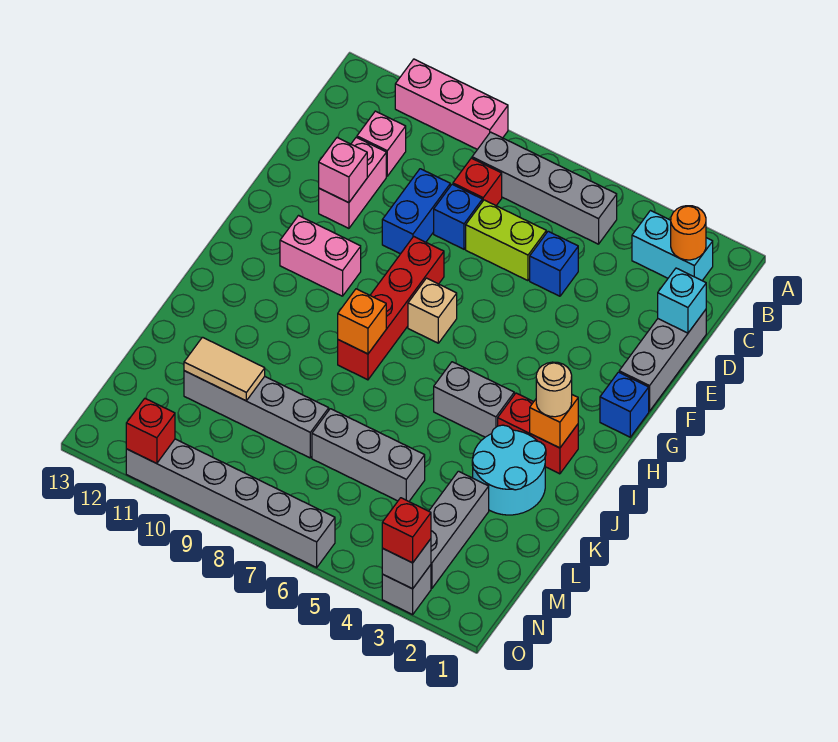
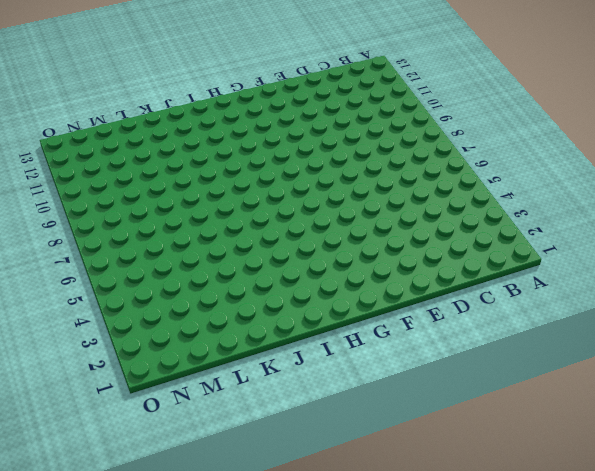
none -> pink brick A9:A11 level 1
none -> cyan brick B2:B3 level 1
none -> grey brick B5:B8 level 1
none -> red brick C8 level 1

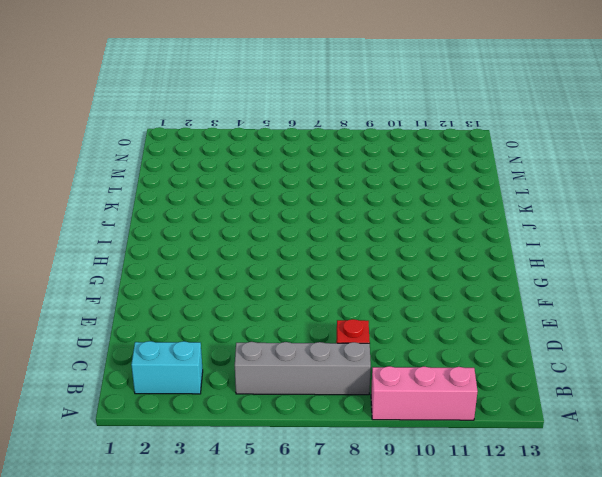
none -> pink brick C11 level 1
none -> grey brick D1:F1 level 1
none -> blue brick D5 level 1
none -> lime brick D6:D7 level 1

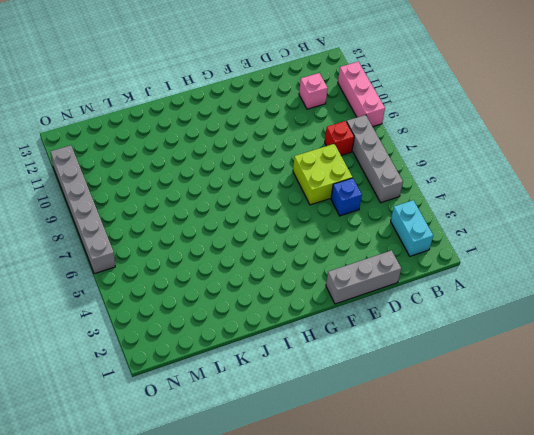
lime brick D6:E7 level 1 -> lime brick D6:D7 level 1
none -> blue brick D8 level 1
none -> blue brick D9:E9 level 1
none -> pink brick D11:E11 level 1
none -> red brick F8:I8 level 1

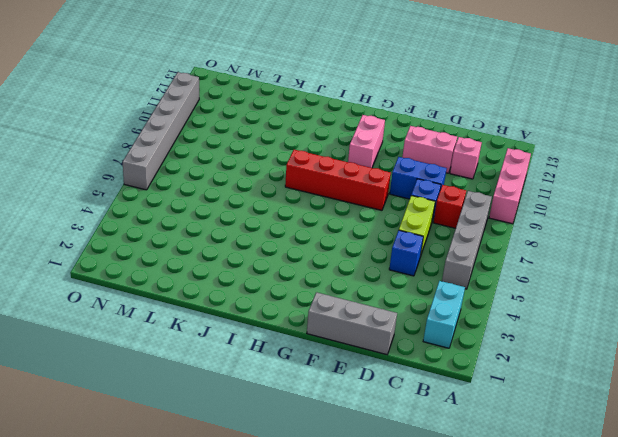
none -> blue brick G1 level 1
none -> tan brick G7 level 1
none -> red brick I2:I3 level 1
none -> grey brick I4:I5 level 1

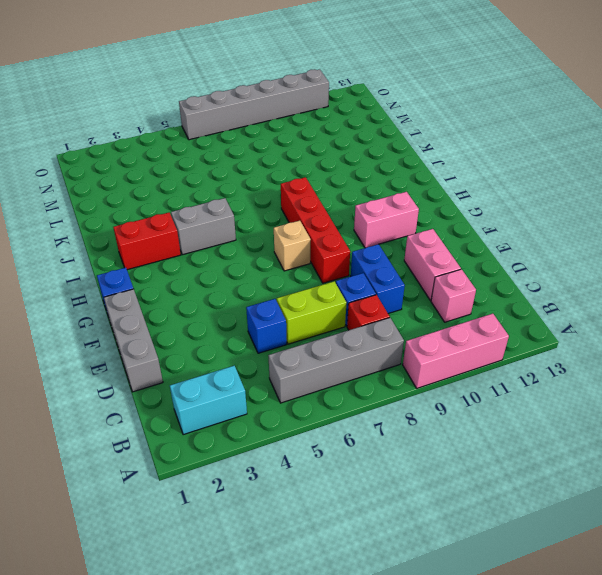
none -> cyan round brick J2:K3 level 1
none -> grey brick L3:N3 level 1
none -> grey brick L5:L7 level 1
none -> grey brick L8:L11 level 1

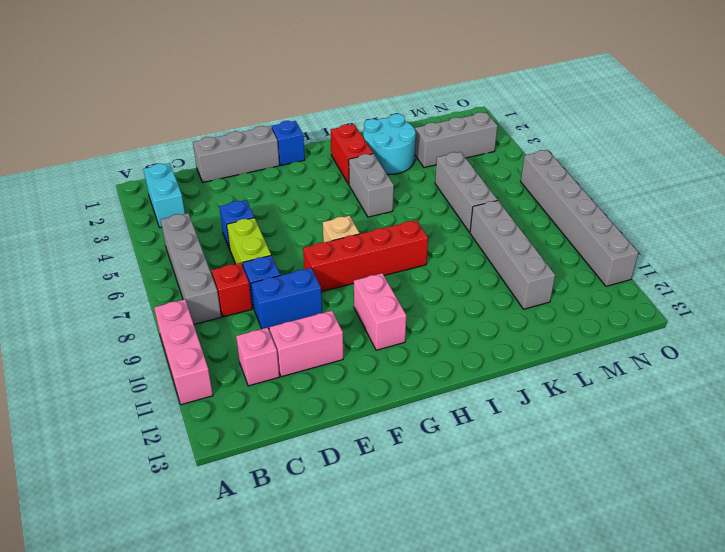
none -> grey brick O3 level 1
none -> orange round brick B2 level 2
none -> cyan brick D1 level 2
none -> pink brick E11 level 2

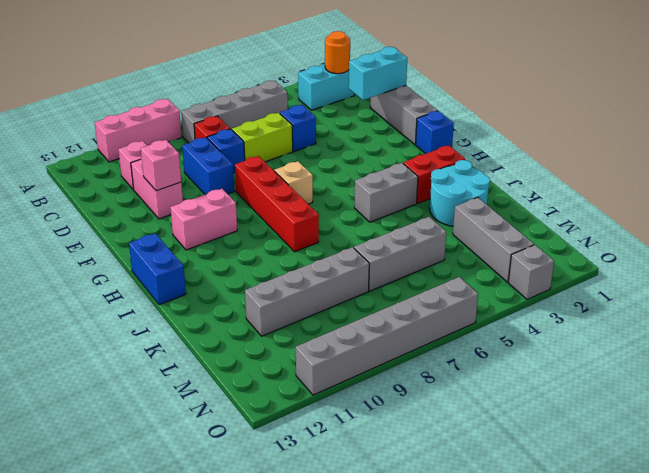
cyan brick D1:D2 level 2 -> cyan brick D1 level 2
blue brick H13:I13 level 1 -> none
none -> orange brick I2 level 2
none -> orange brick I8 level 2
none -> tan tile L10:L11 level 2
none -> grey brick O3 level 2

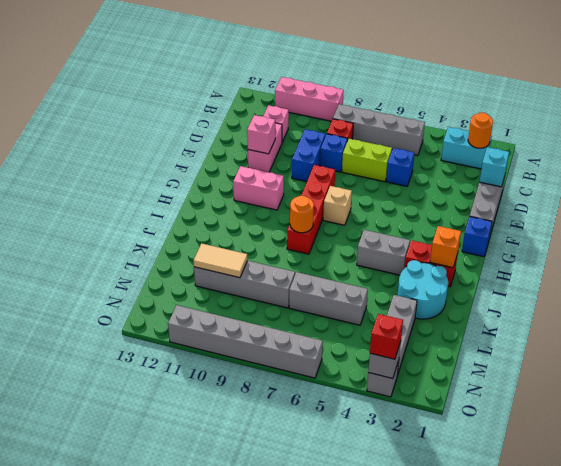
orange round brick I8 level 2 -> orange brick I8 level 2
none -> red brick O11 level 2
none -> tan round brick I2 level 3

